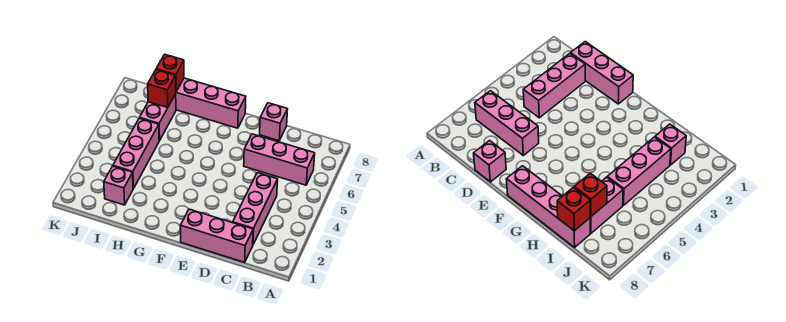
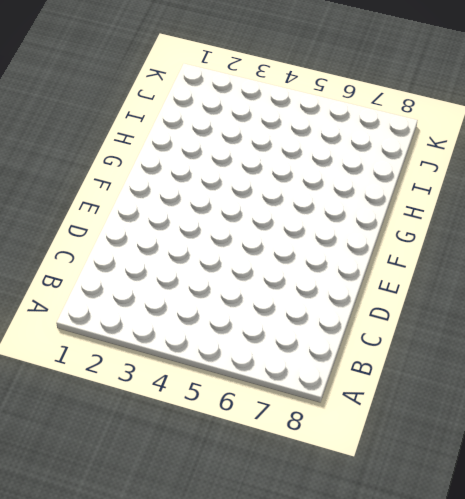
none -> pink brick B6:D6 level 1
none -> pink brick C1:E1 level 1

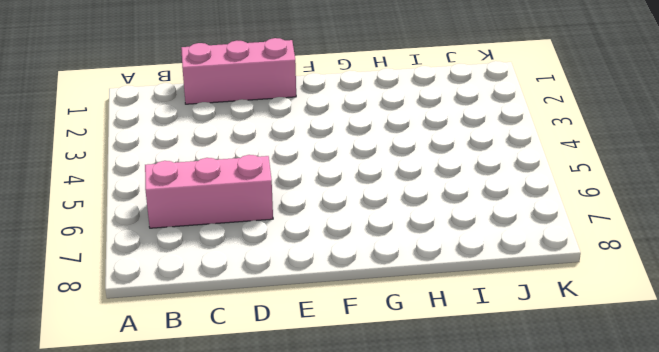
none -> pink brick C2:C4 level 1
none -> pink brick D8 level 1

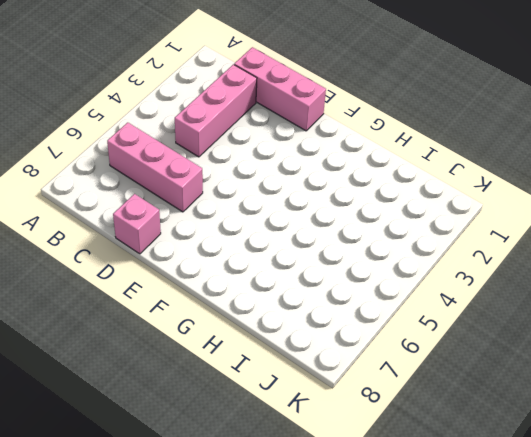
none -> pink brick F8:I8 level 1
none -> pink brick I2 level 1

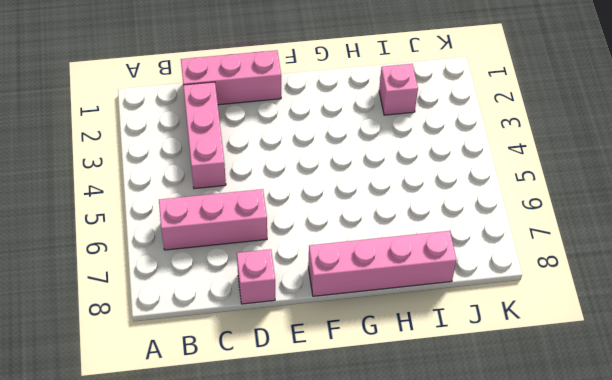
none -> pink brick I3:I5 level 1
none -> pink brick I6:I7 level 1

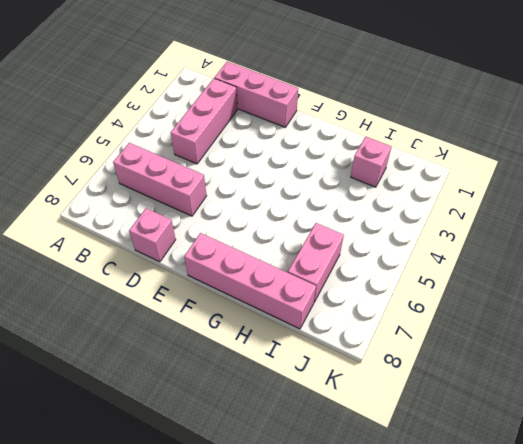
none -> pink brick I3:I5 level 1
none -> red brick I7 level 2

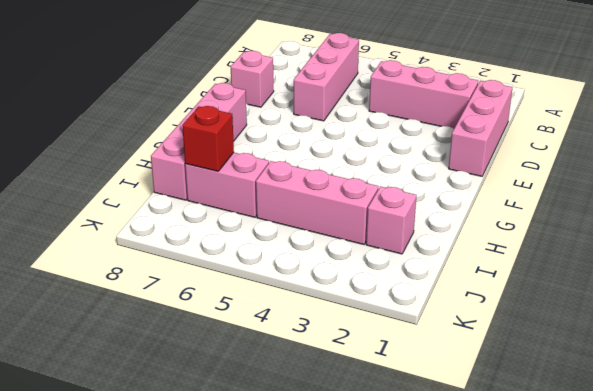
none -> red brick I8 level 2

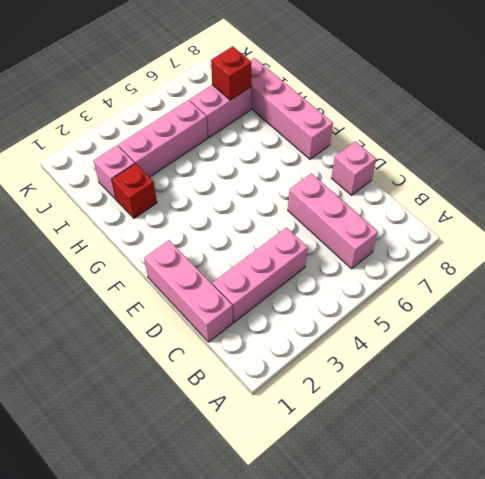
red brick H2 level 1 -> red brick I8 level 2

